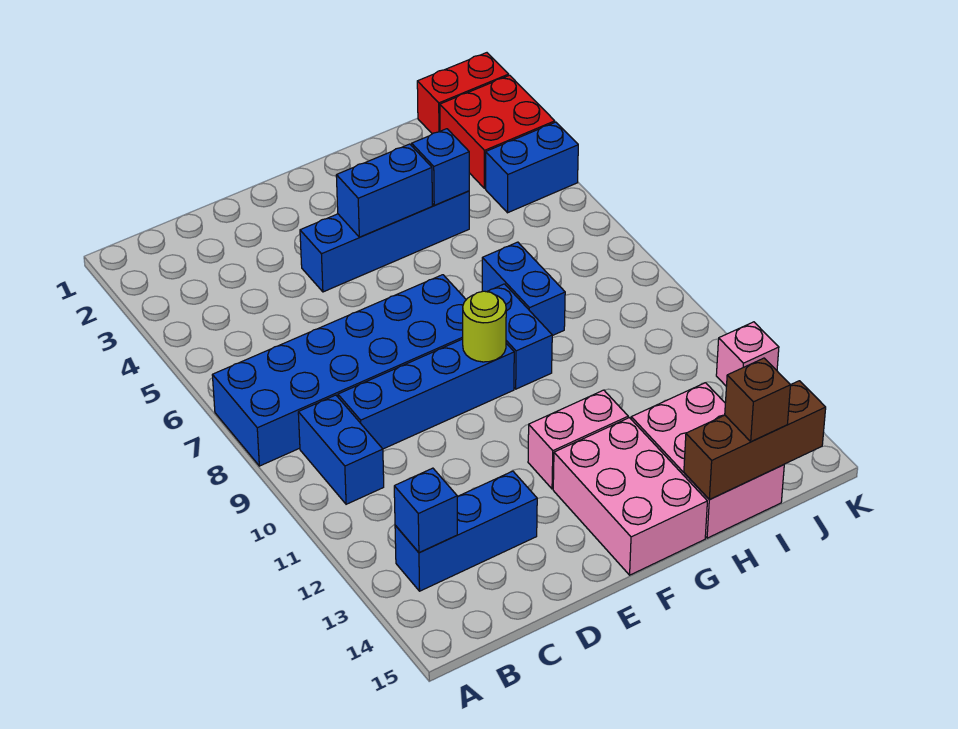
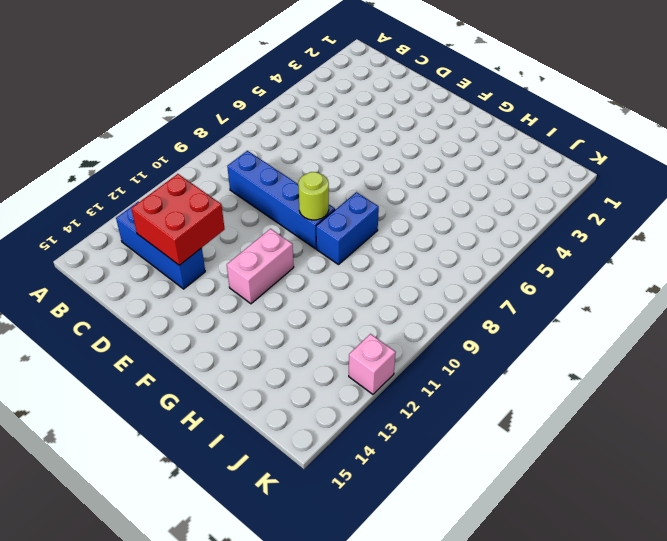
red brick C12:D13 level 2 -> red brick J2:K3 level 1
pink brick F11:F12 level 1 -> pink brick F12:G12 level 1
none -> blue brick A7:F8 level 1
none -> blue brick B9:B10 level 1
none -> blue brick E4:H4 level 1

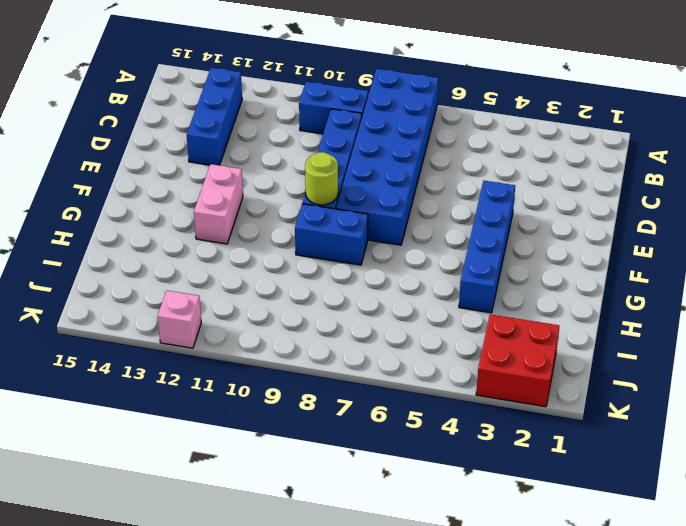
none -> pink brick F13:G15 level 1
none -> blue brick H7:H8 level 1
none -> pink brick H13:I15 level 1

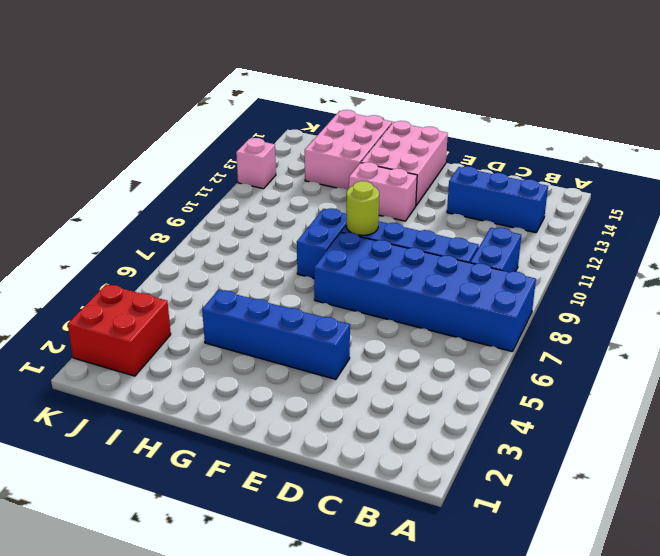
none -> blue brick H7:H8 level 1
none -> red brick J1:K1 level 1
none -> blue brick J4:K4 level 1

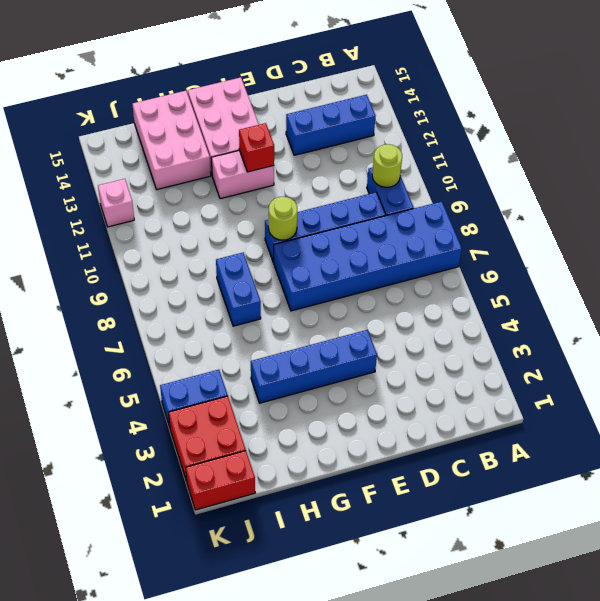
lime round brick B10 level 2 -> none
red brick F12 level 2 -> none
none -> blue brick G8:G9 level 1
none -> blue brick B13 level 2
none -> blue brick F4:G4 level 2

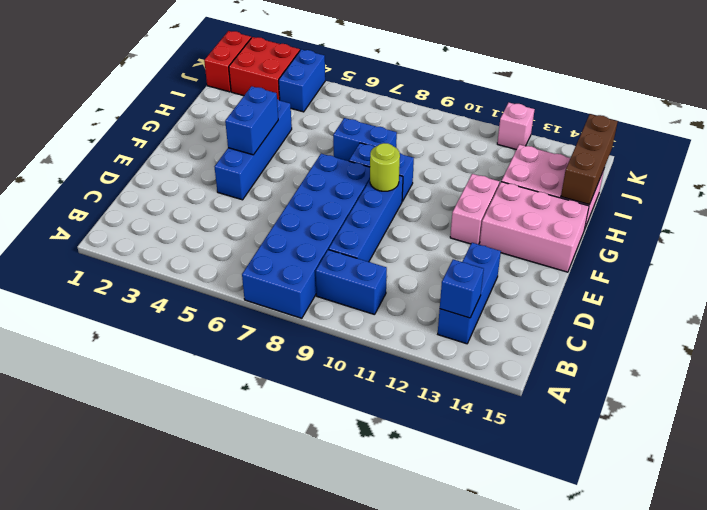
none -> blue brick H4 level 2
none -> brown brick I15 level 3

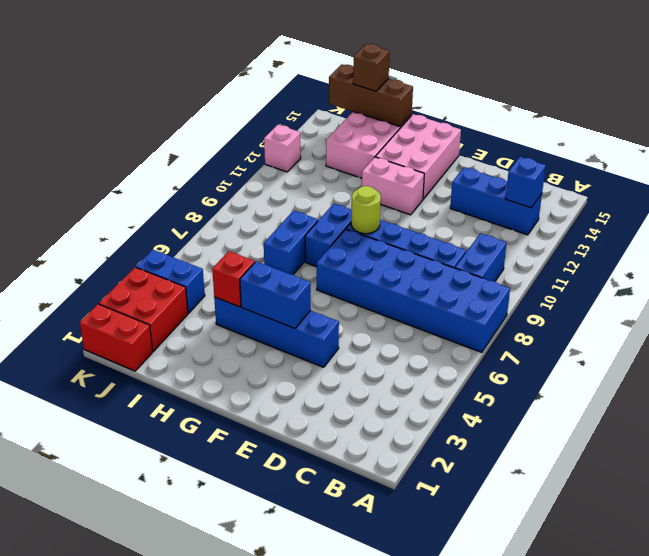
red brick H4 level 2 -> blue brick H4 level 2

